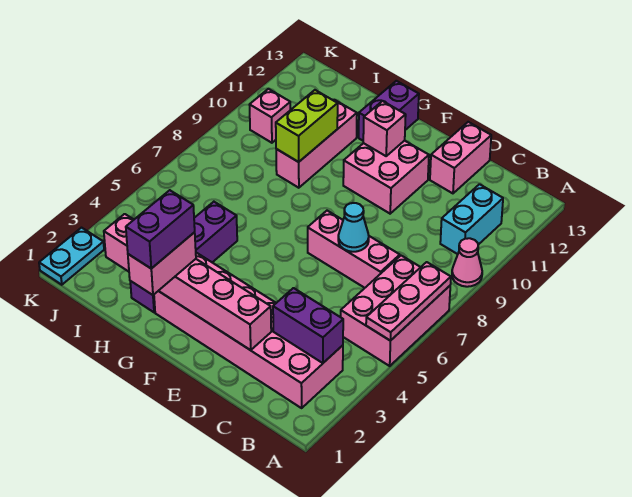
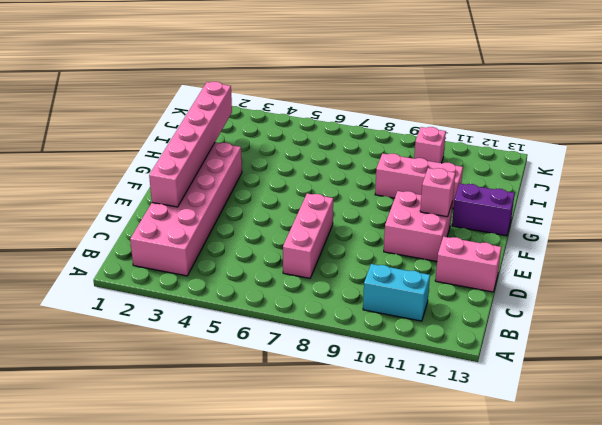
none -> pink brick A5:B7 level 1
none -> pink cone A9 level 1
none -> purple brick H2:H5 level 1

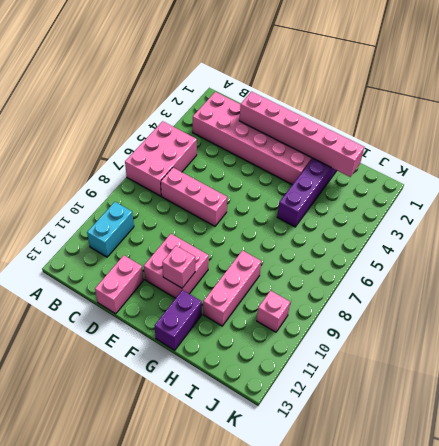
none -> pink cone A9 level 1
none -> cyan plate K1:K2 level 1
none -> pink plate A5:A7 level 2

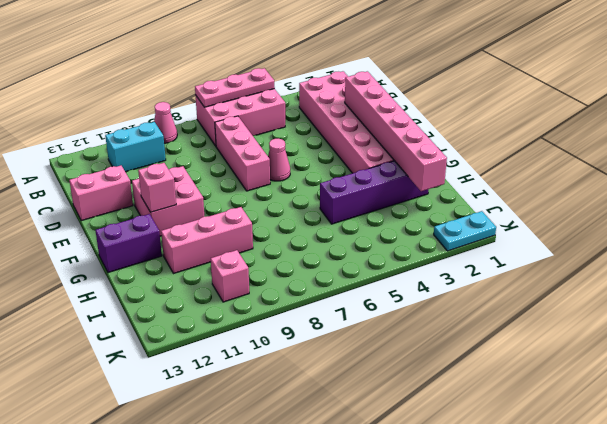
pink cone E6 level 1 -> none
none -> purple brick B3:C3 level 2
none -> cyan cone D7 level 2
none -> lime brick H9:H10 level 2

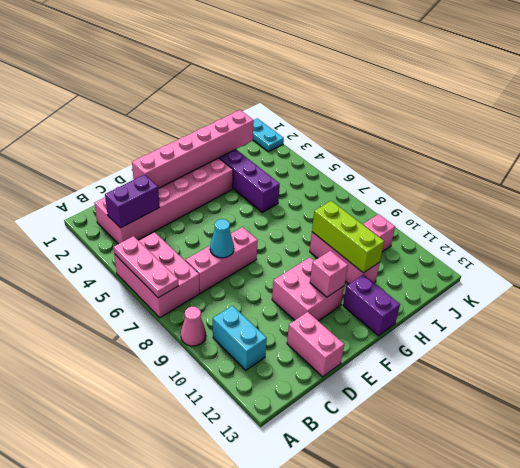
lime brick H9:H11 level 2 -> lime brick H9:H10 level 2
none -> pink brick G1:G2 level 3
none -> purple brick G1:G2 level 4

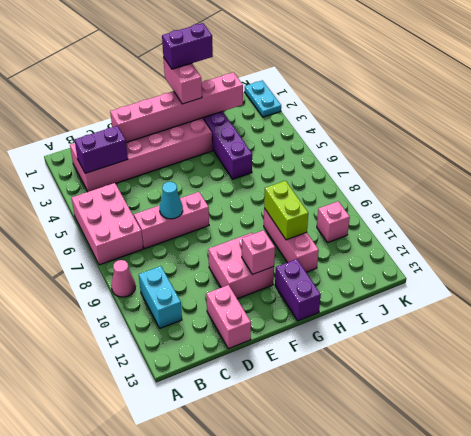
purple brick G1:H1 level 4 -> purple brick G1:G2 level 4
none -> pink plate A5:A7 level 2

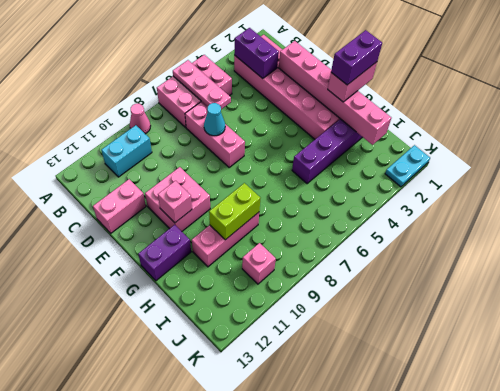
pink plate A6:C6 level 2 -> pink plate A5:A7 level 2

